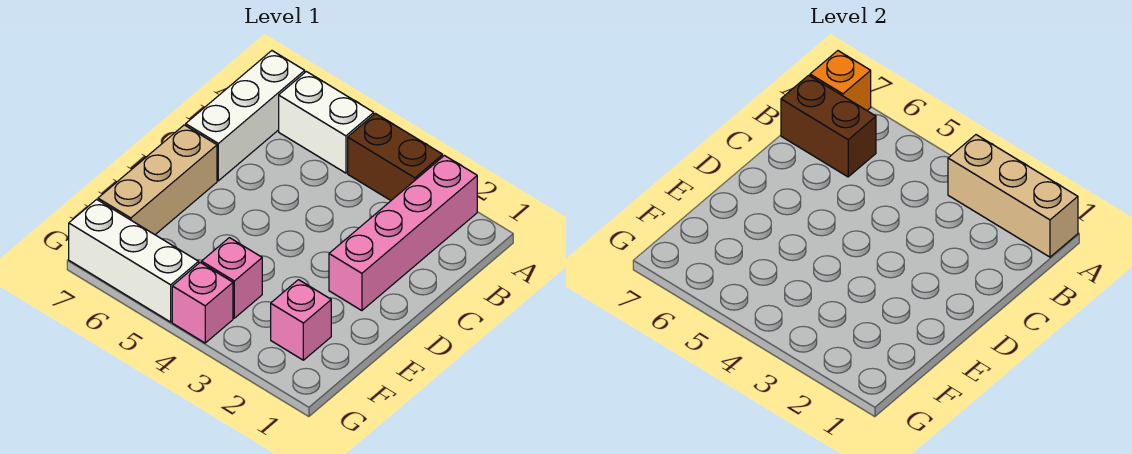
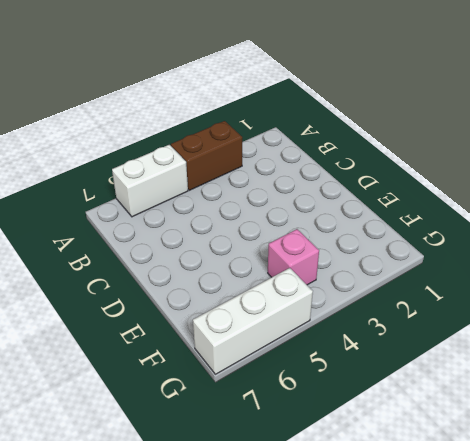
none -> pink brick A2:D2 level 1
none -> white brick A7:C7 level 1
none -> tan brick D7:F7 level 1

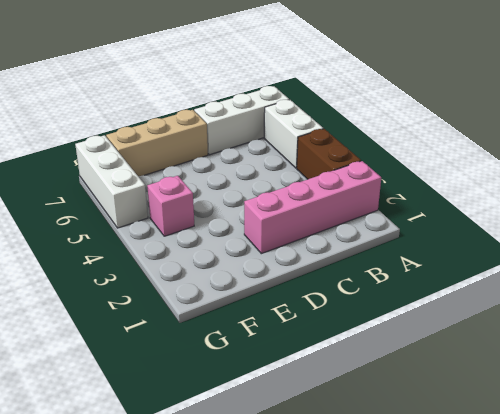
none -> pink brick F2 level 1
none -> pink brick G4 level 1
none -> tan brick A1:A3 level 2

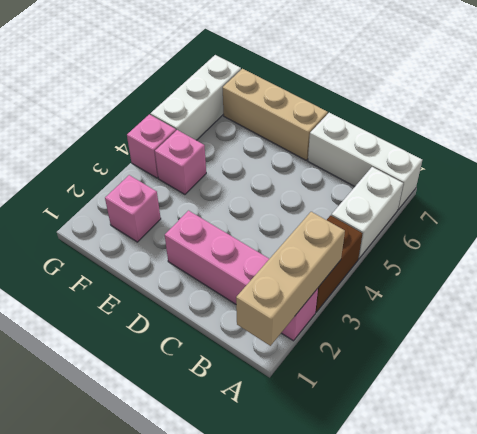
none -> orange brick A7 level 2
none -> brown brick B6:B7 level 2

